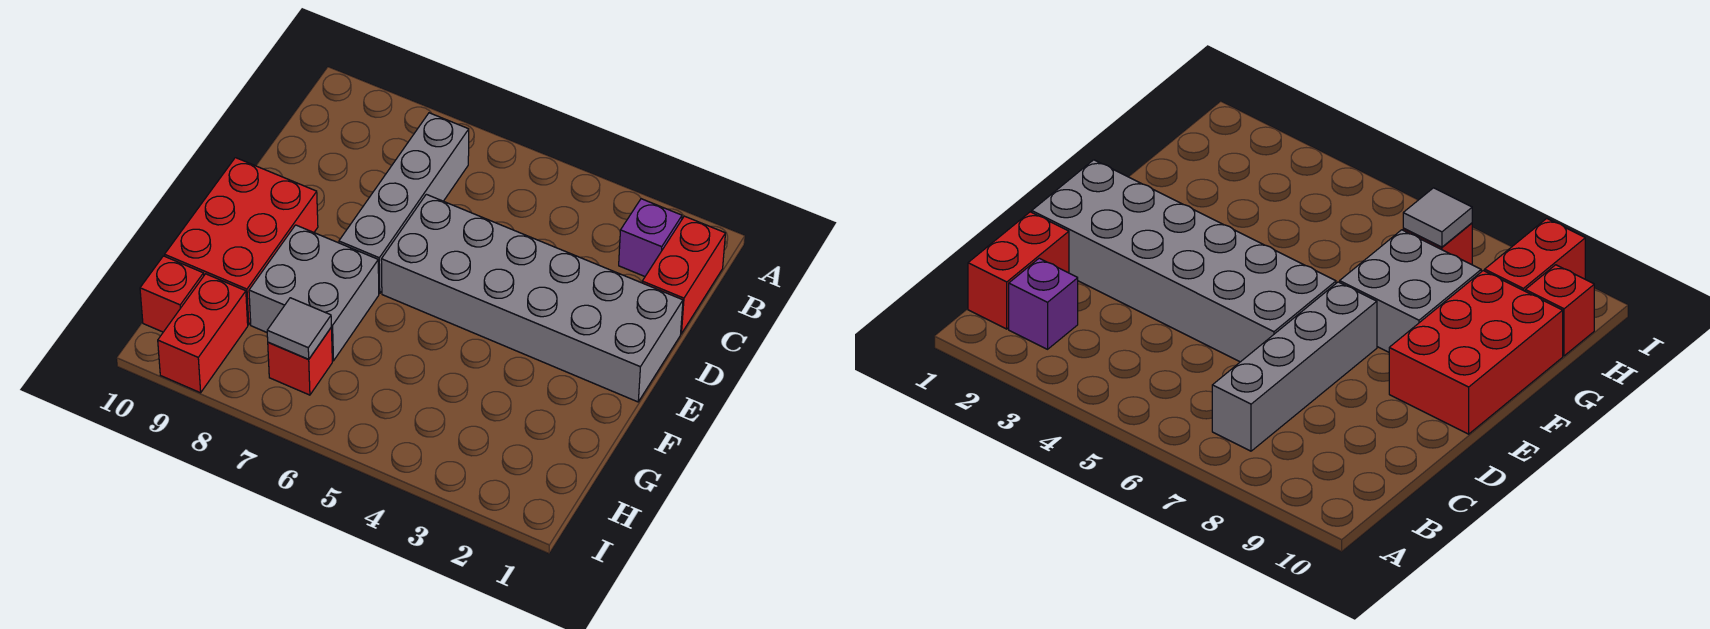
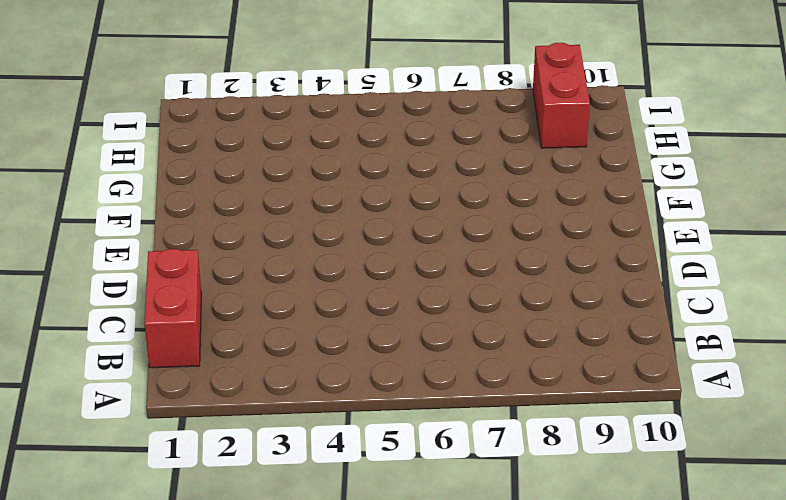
none -> purple brick B2 level 1
none -> grey brick B7:E7 level 1

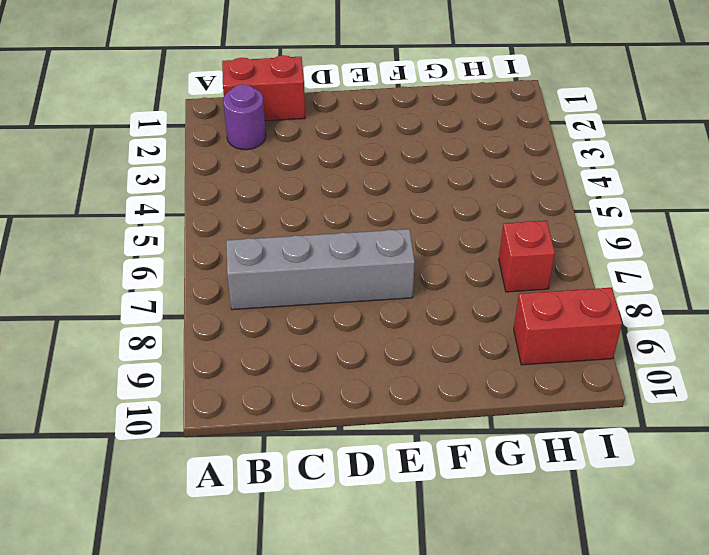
purple round brick B2 level 1 -> purple brick B2 level 1
none -> grey brick D1:E6 level 1
none -> red brick E9:G10 level 1

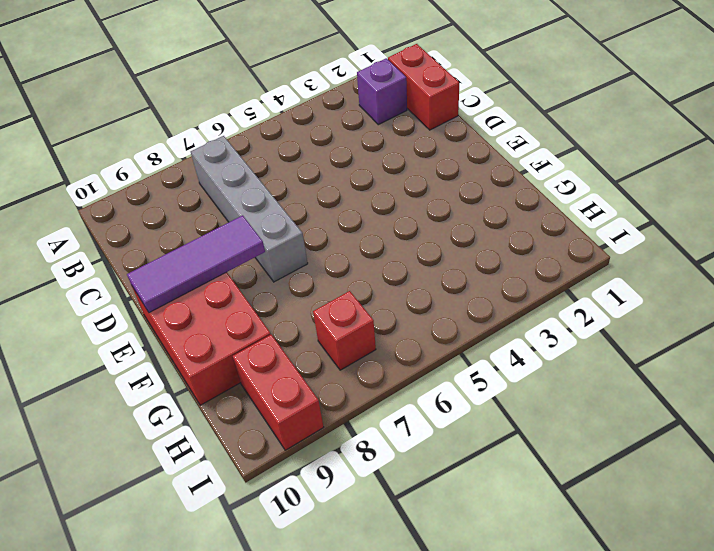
purple tile E8:E10 level 2 -> none
none -> grey brick D1:E6 level 1
none -> grey brick F7:G8 level 1

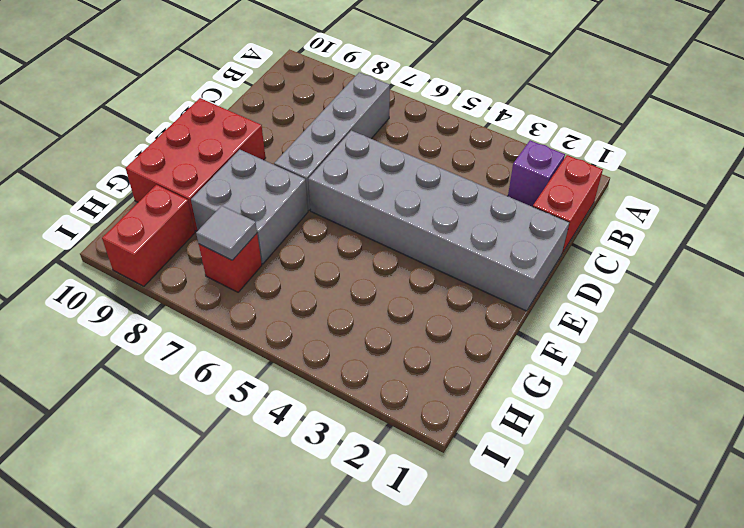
none -> red brick H10 level 1

